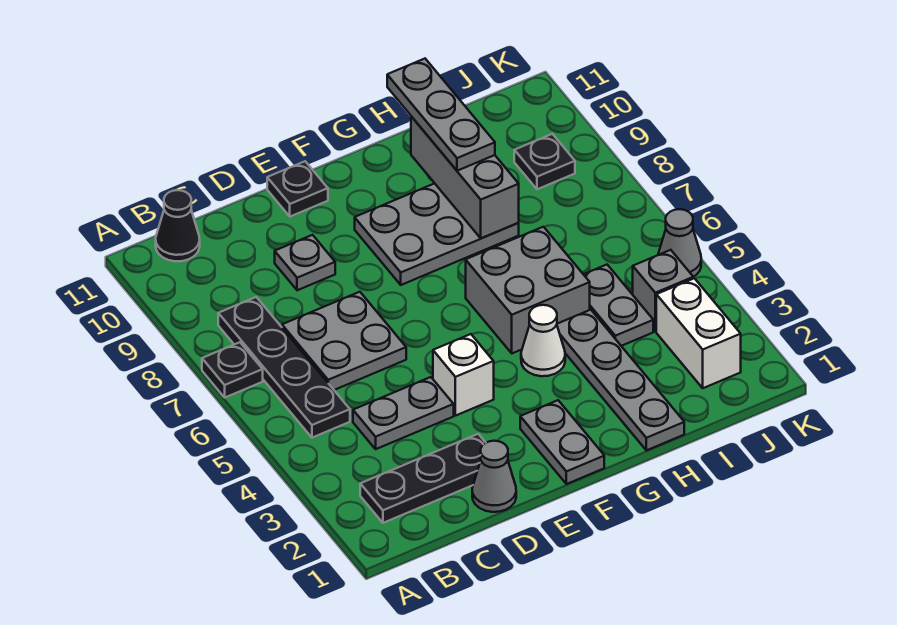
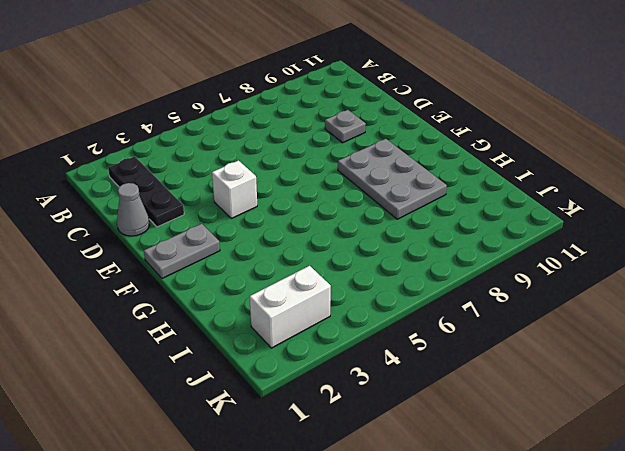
none -> black plate A7 level 1
none -> black plate B5:B8 level 1
none -> black cone B11 level 1

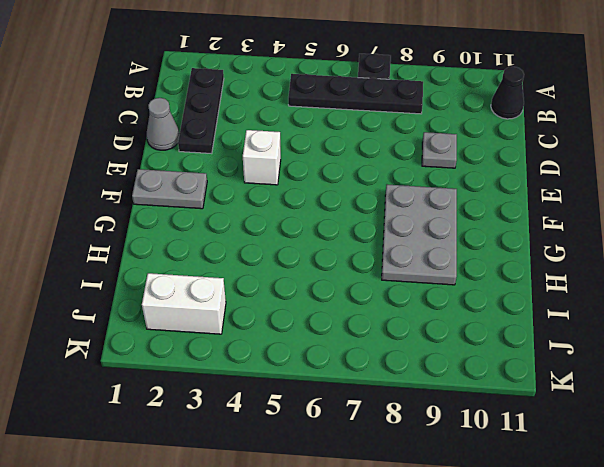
none -> grey plate C4:D4 level 1
none -> grey plate C6:D7 level 1
none -> black plate E11 level 1

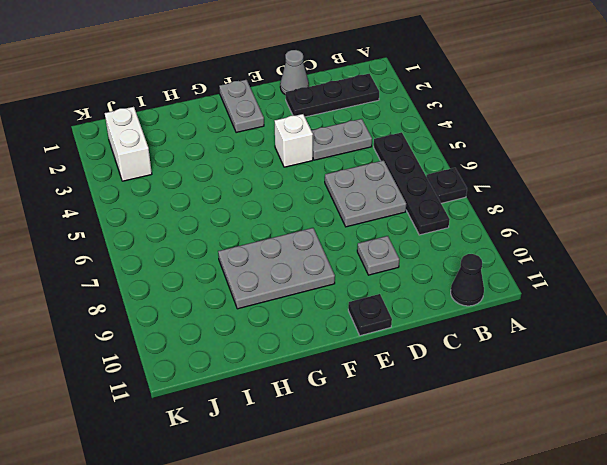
none -> white cone G4 level 1
none -> grey brick G5:H6 level 1
none -> grey plate H1:H4 level 1

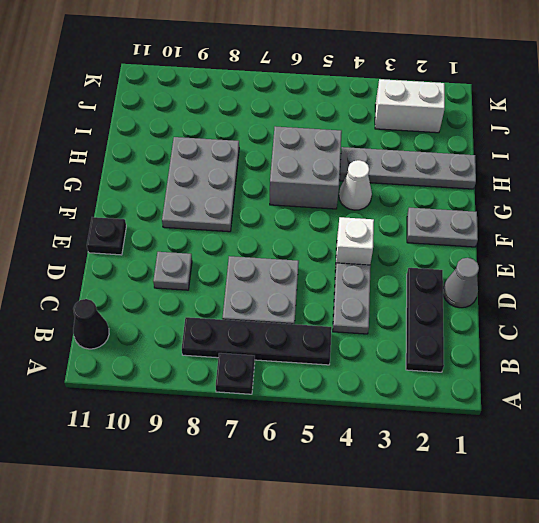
none -> grey plate I4:I5 level 1
none -> grey brick J4 level 1
none -> black plate J9 level 1

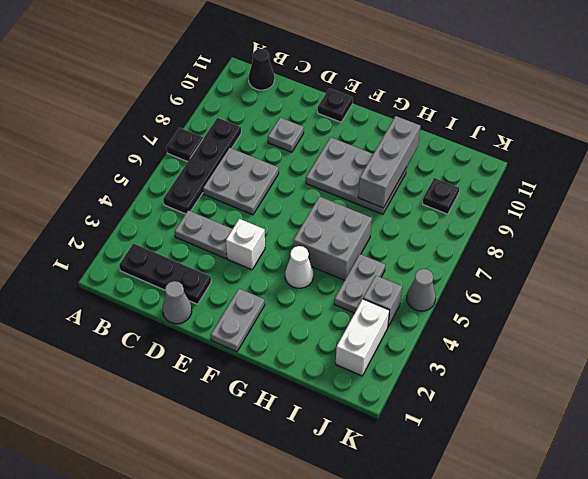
none -> grey plate H1:H4 level 1
none -> grey plate H9:H11 level 3

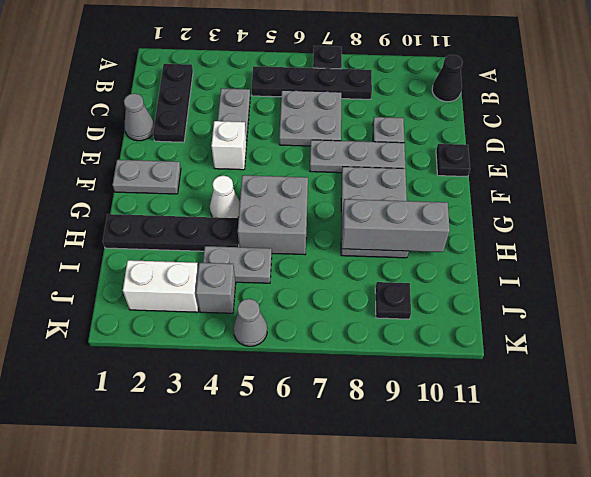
grey plate E7:E9 level 1 -> grey plate H9:H11 level 3
black plate H1:H4 level 1 -> grey plate H1:H4 level 1

